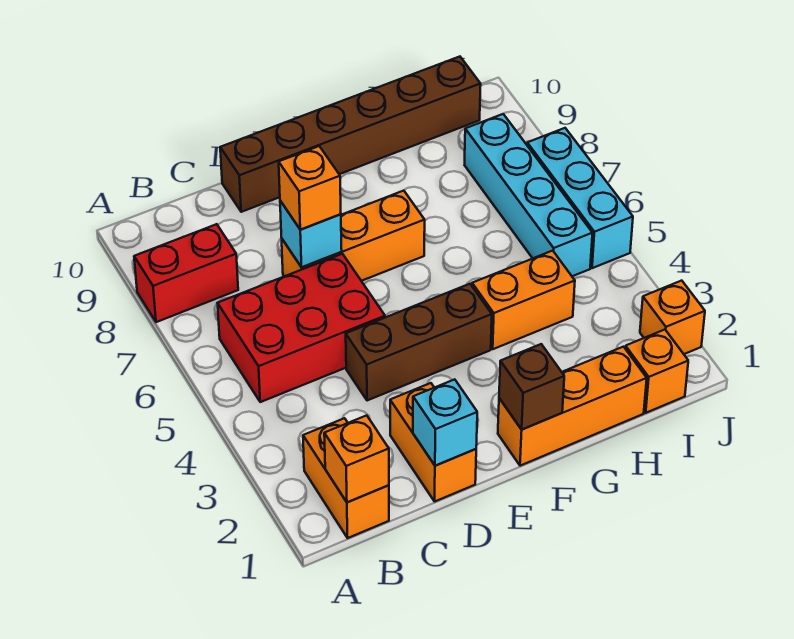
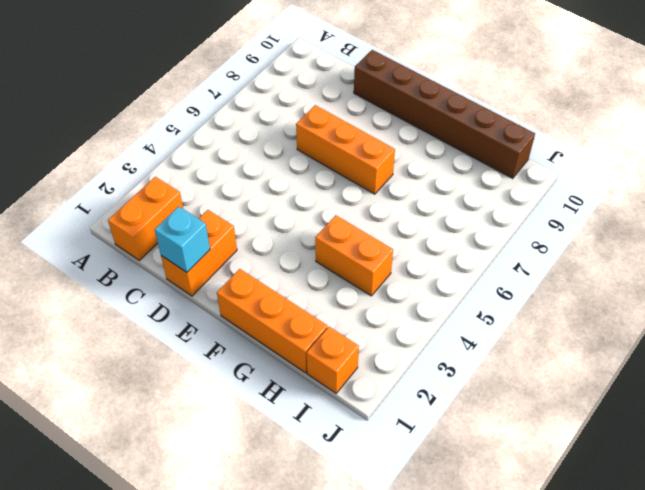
none -> red brick A8:B8 level 1
none -> red brick B5:D6 level 1
none -> brown brick D4:F4 level 1

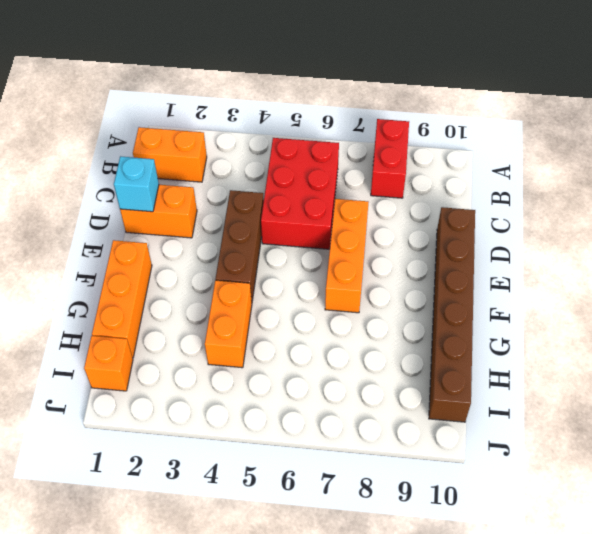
none -> cyan brick I5:I8 level 1
none -> orange brick J2 level 1
none -> cyan brick J5:J7 level 1

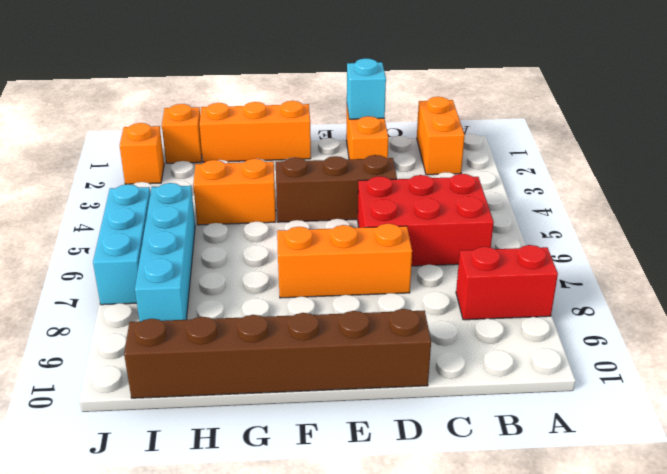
none -> orange brick B1 level 2
none -> cyan brick D7 level 2
none -> brown brick F1 level 2

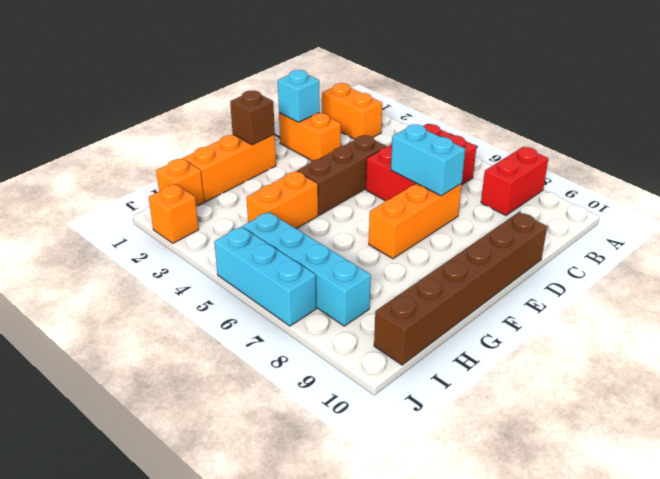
cyan brick D6:D7 level 2 -> cyan brick D7 level 2
none -> orange brick B1 level 2
none -> orange brick D7 level 3

